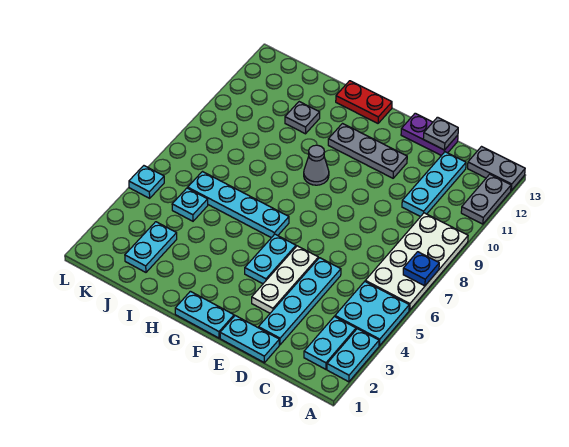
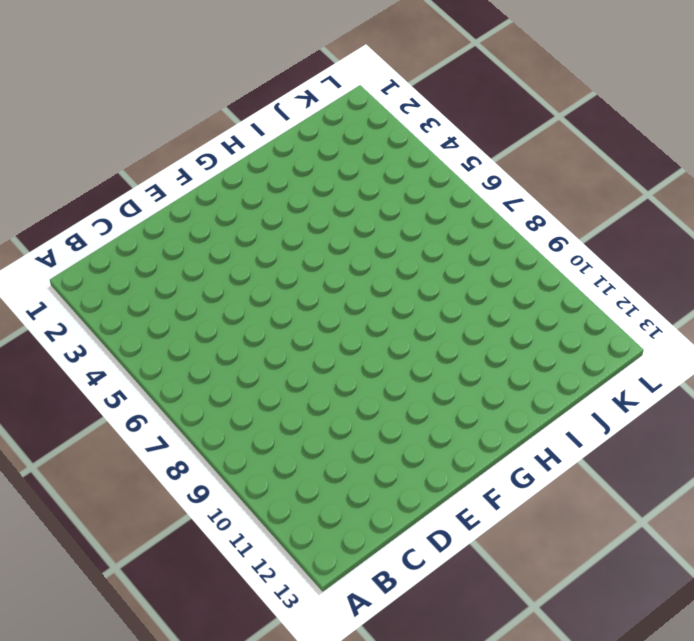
none -> cyan plate A2:A3 level 1
none -> cyan plate A4:B5 level 1
none -> white plate A6:B9 level 1

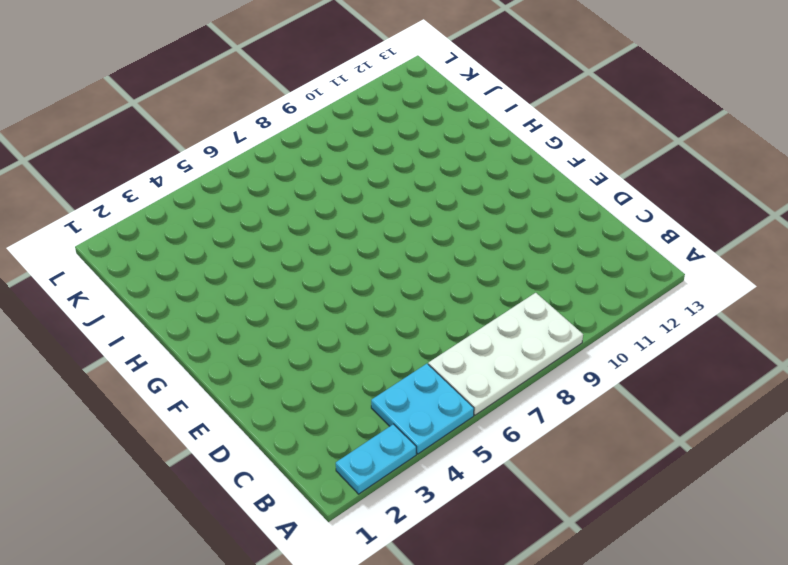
none -> grey plate A11:A12 level 1
none -> grey plate A13:B13 level 1
none -> cyan plate B2:B3 level 1

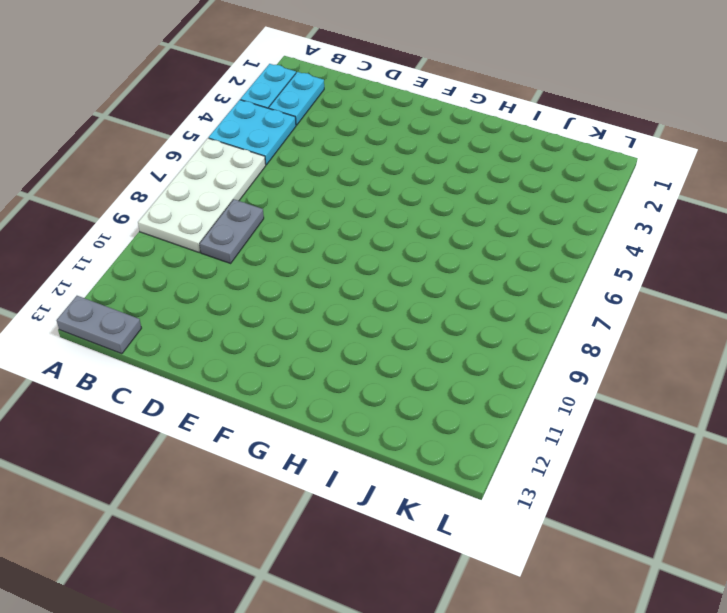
grey plate C8:C9 level 1 -> grey plate A11:A12 level 1
none -> cyan plate C10:C12 level 1
none -> cyan plate D1:E1 level 1
none -> cyan plate D2:D5 level 1

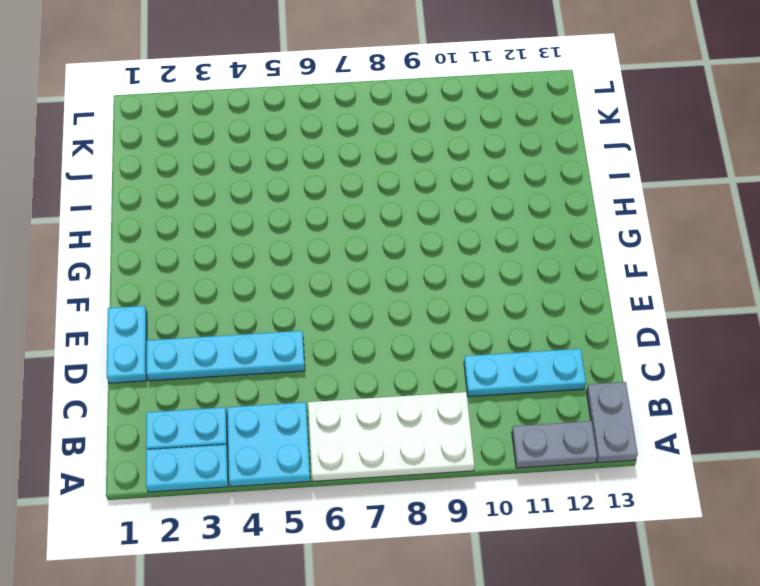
none -> purple plate D13:E13 level 1
none -> white plate E3:E5 level 1
none -> grey plate E11:G11 level 1

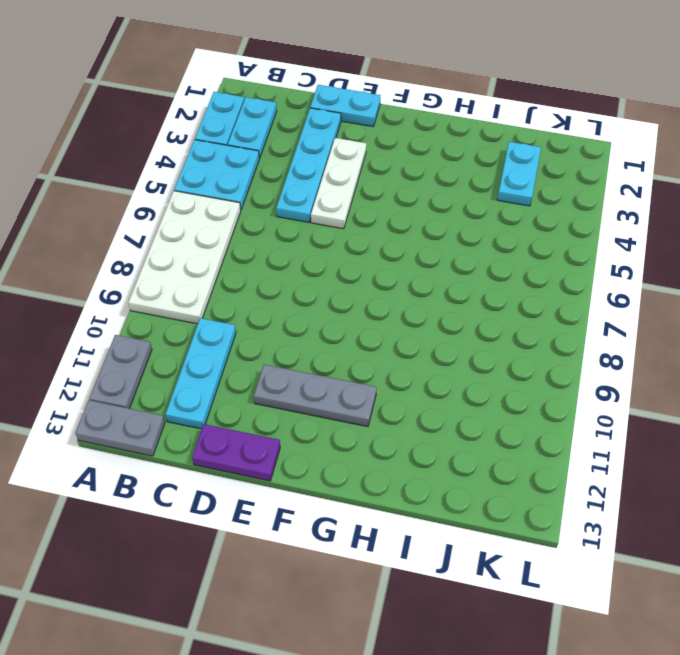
none -> cyan plate F1:G1 level 1
none -> cyan plate F4:F5 level 1
none -> cyan plate G6:J6 level 1

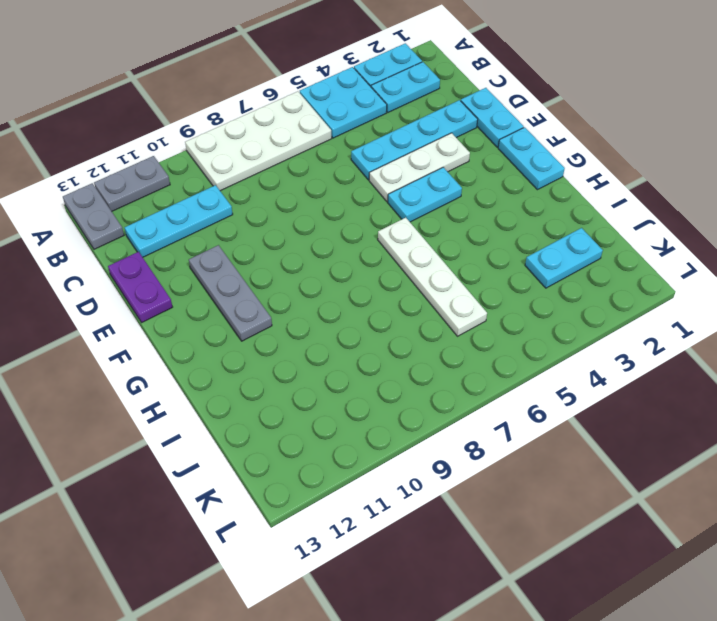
white plate G6:J6 level 1 -> cyan plate G6:J6 level 1
none -> grey cone G9 level 1
none -> red plate G13:H13 level 1
none -> grey plate I11 level 1

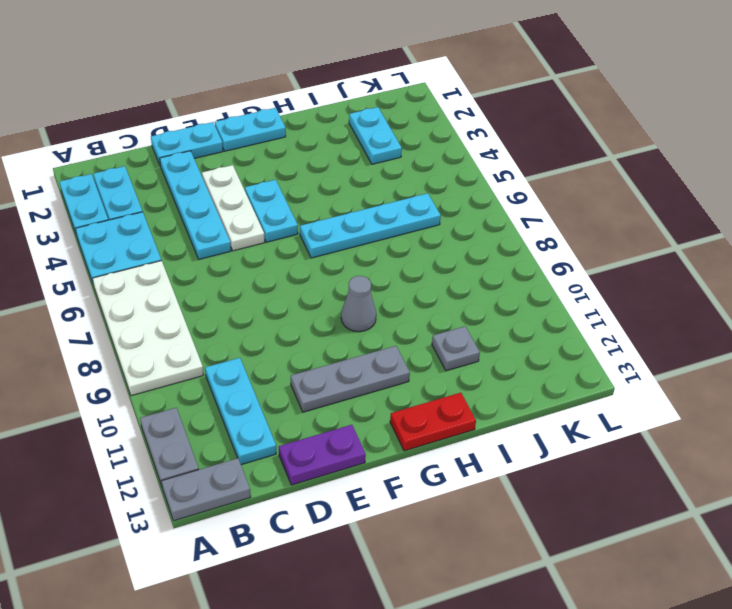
none -> cyan plate J5 level 1
none -> cyan plate L5 level 1
none -> blue plate A7 level 2

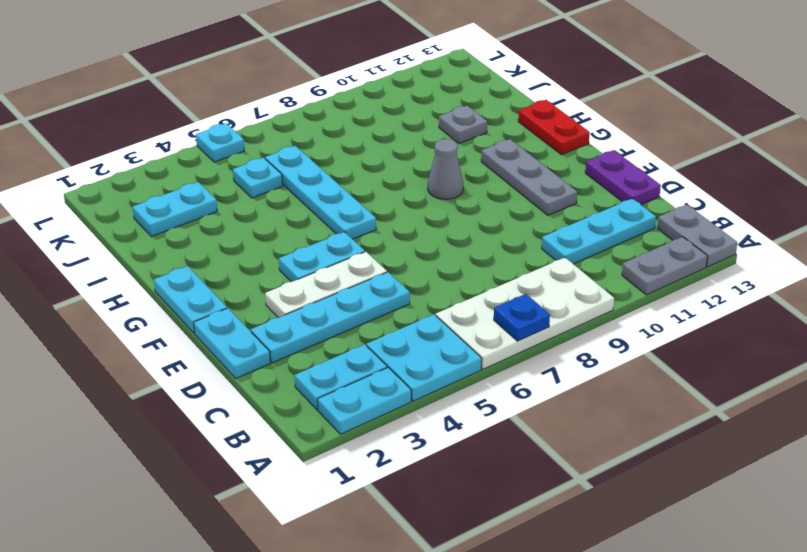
none -> grey plate D13 level 2

